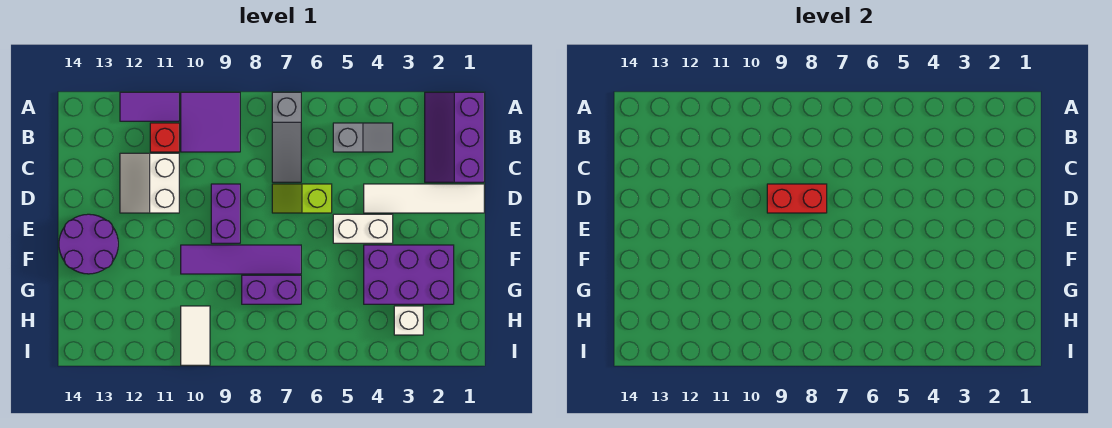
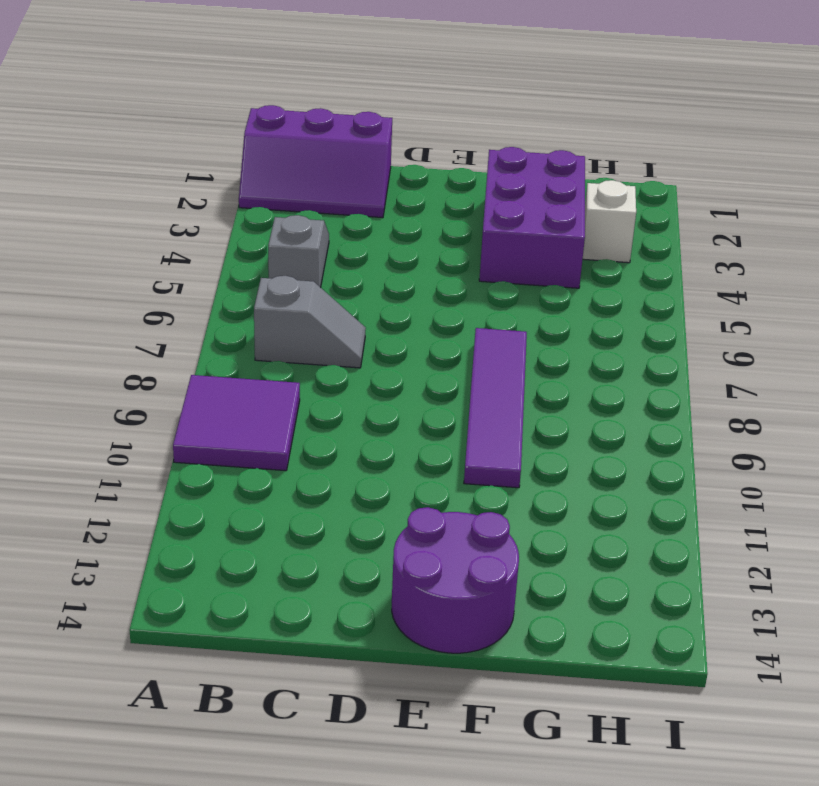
grey slope B7:C7 level 1 top B -> grey slope A7:C7 level 1 top A
none -> purple tile A11:A12 level 1
none -> red brick B11 level 1
none -> white slope C11:D12 level 1 top 11

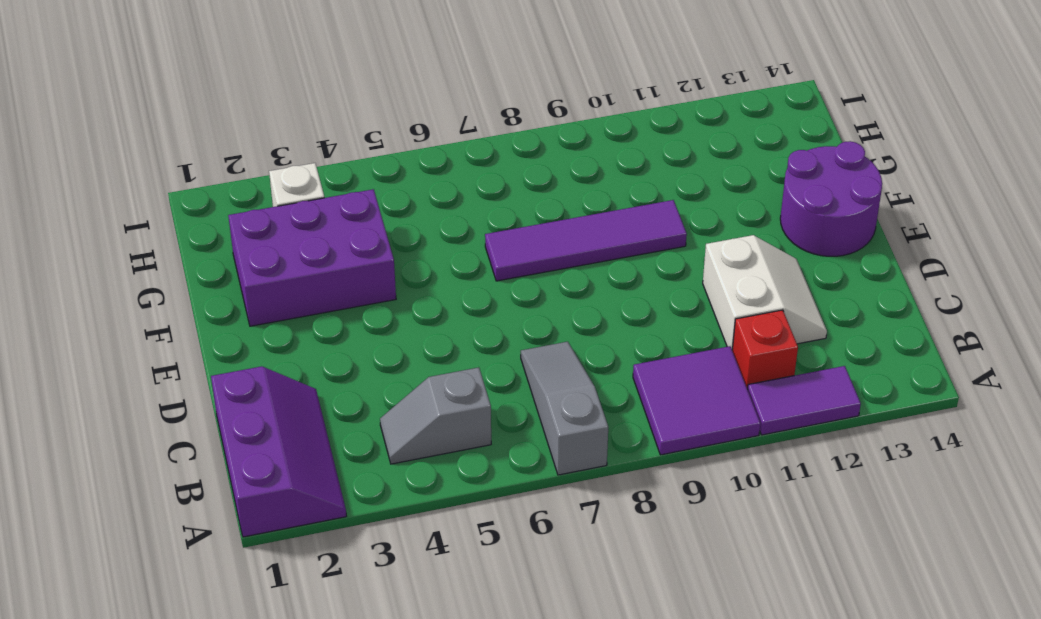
none -> white tile D1:D4 level 1
none -> lime slope D6:D7 level 1 top 6
none -> purple brick D9:E9 level 1

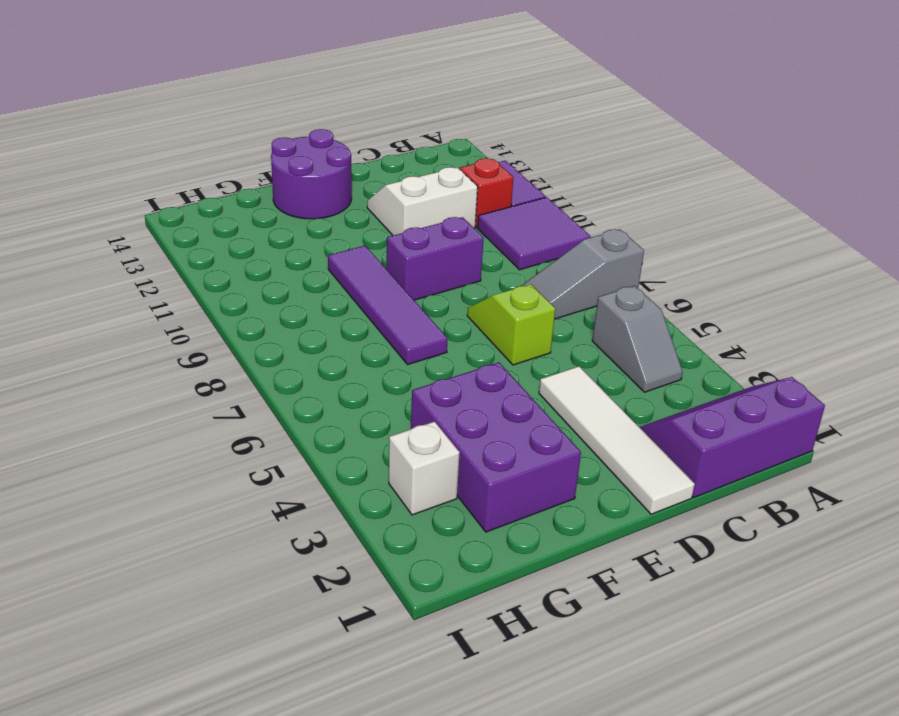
none -> white brick E4:E5 level 1
none -> purple brick G7:G8 level 1
none -> white tile H10:I10 level 1

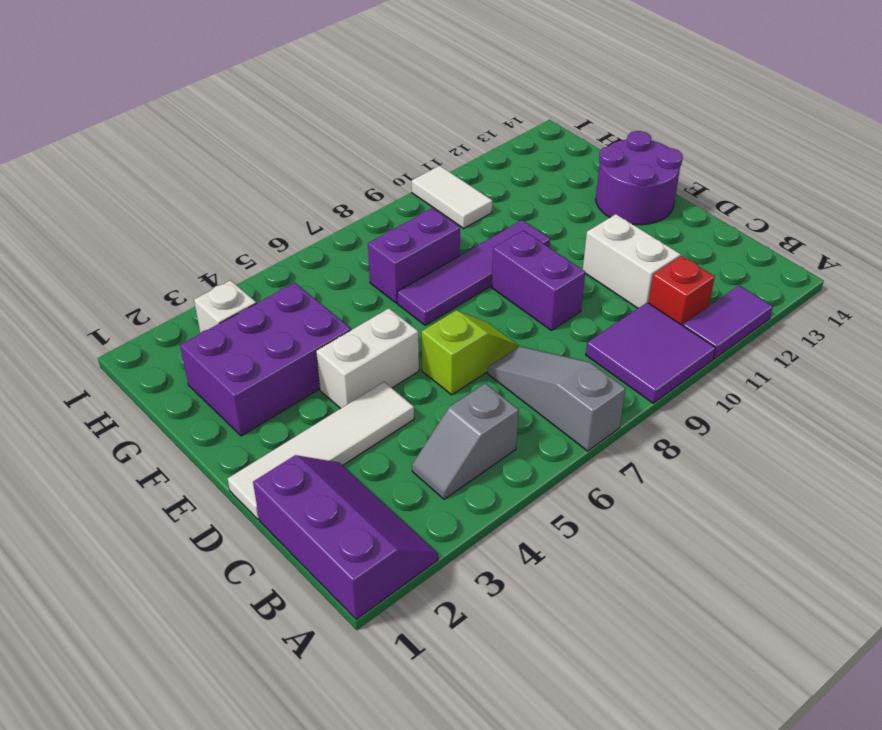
none -> red brick D8:D9 level 2

